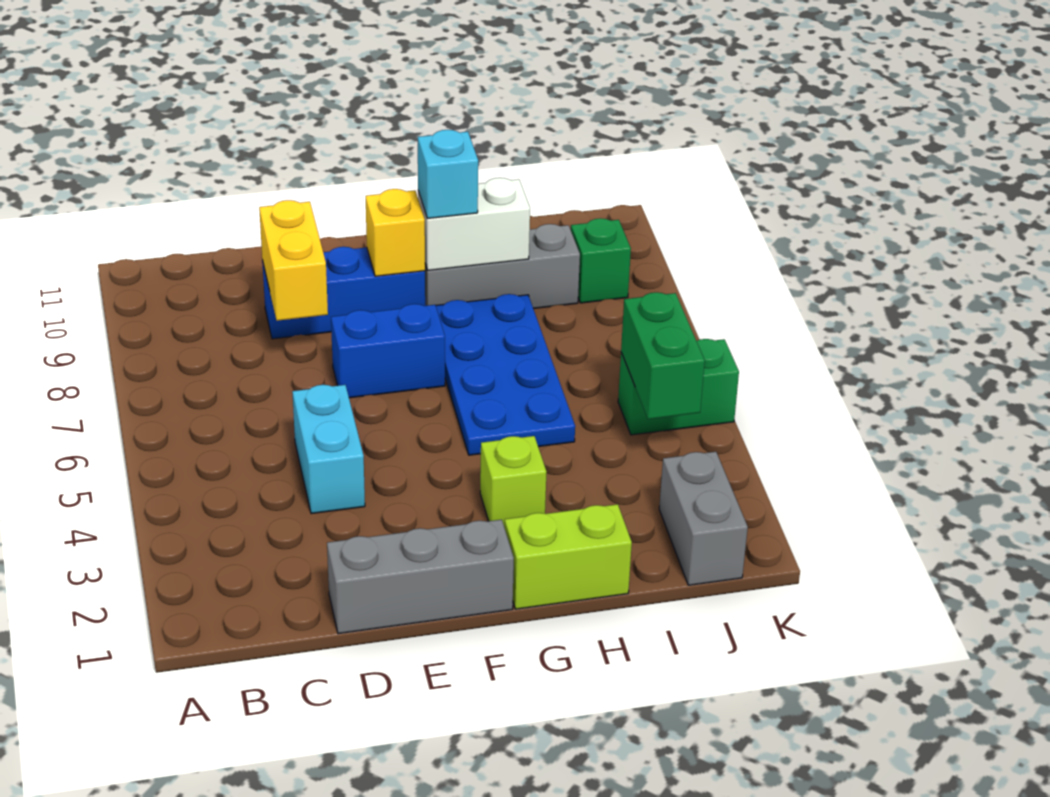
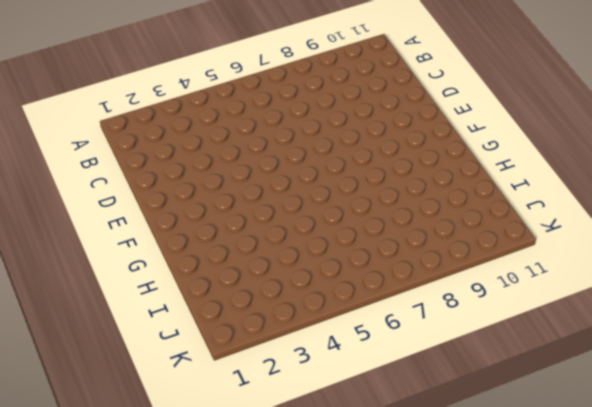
none -> grey brick D1:F1 level 1
none -> cyan brick D4:D5 level 1
none -> blue brick D9:F9 level 1

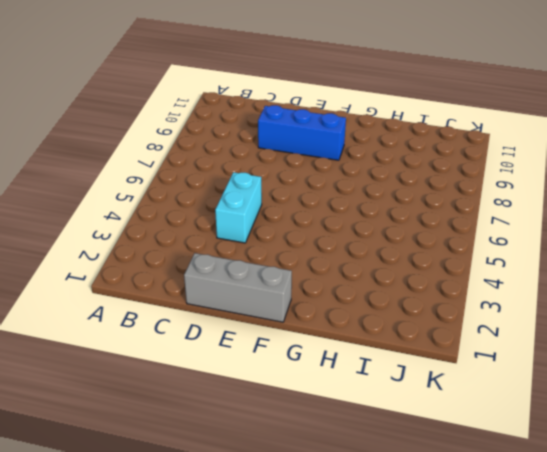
none -> blue brick E7:F7 level 1
none -> lime brick G1:H1 level 1
none -> lime brick G3 level 1

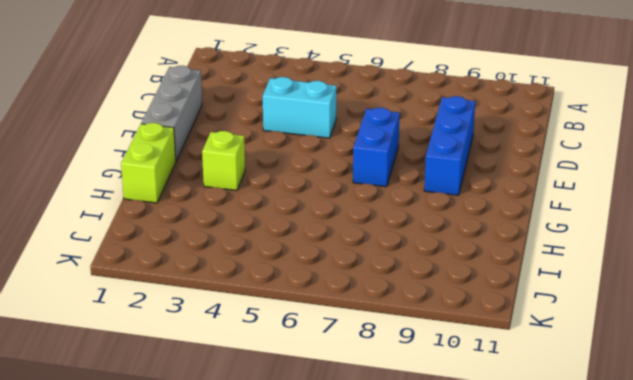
none -> blue plate G5:H8 level 1
none -> grey brick G9:I9 level 1
none -> grey brick J1:J2 level 1

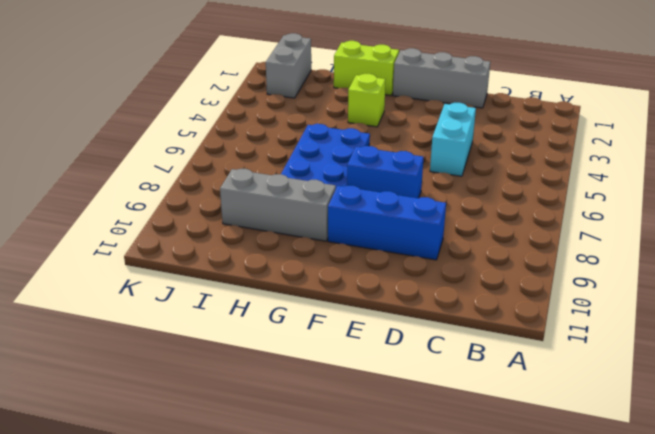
none -> green brick J5:K5 level 1
none -> green brick J9 level 1
none -> yellow brick D8:D9 level 2

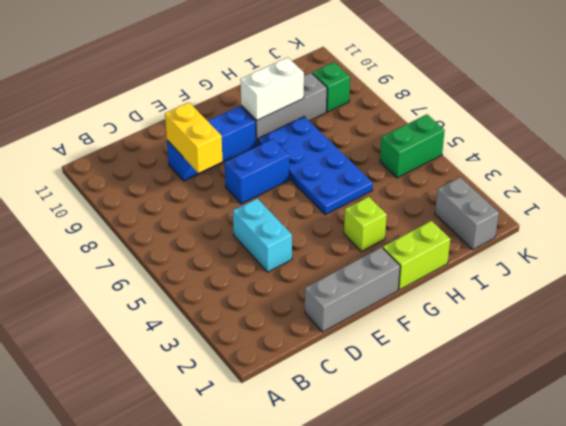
none -> yellow brick F9 level 2
none -> green brick J4:J5 level 2
none -> cyan brick G9 level 3

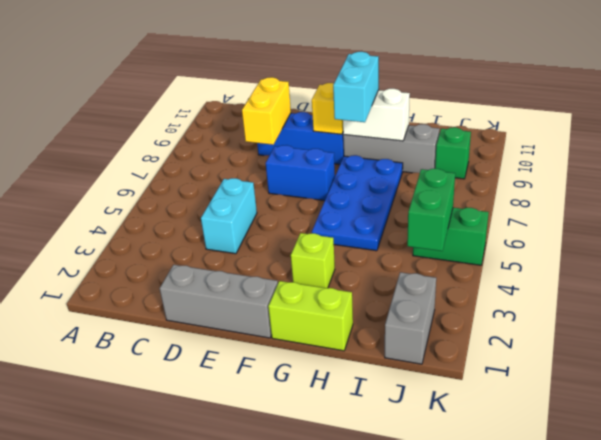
cyan brick G8:G9 level 3 -> cyan brick G9 level 3

